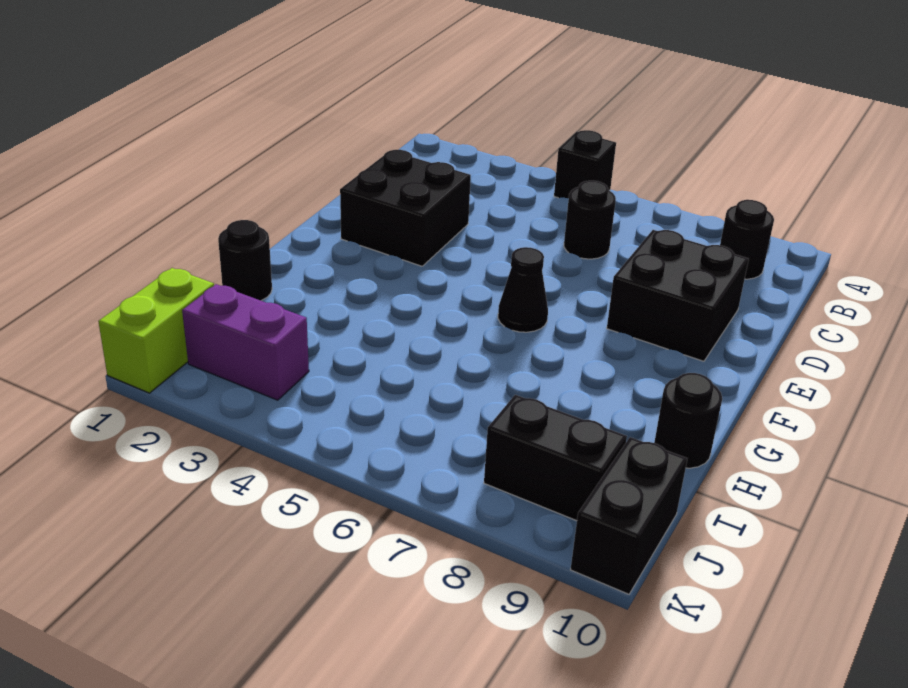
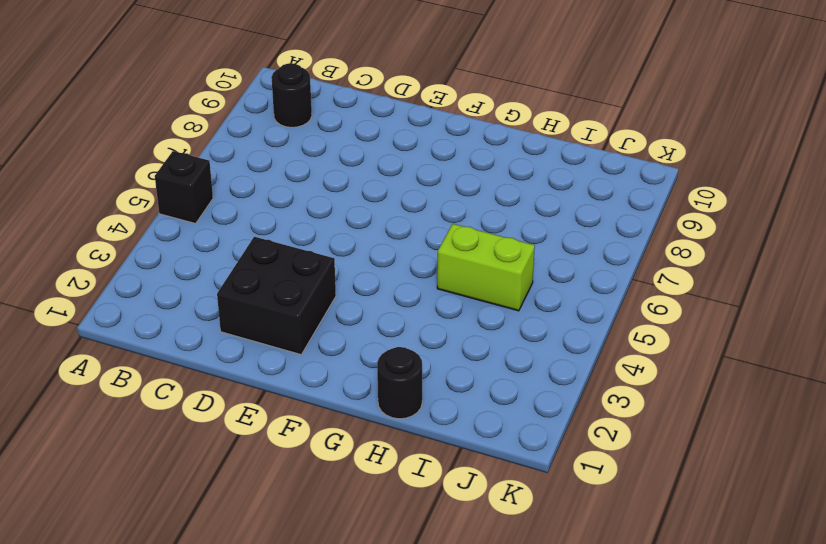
lime brick H5:I5 level 1 -> lime brick J1:K1 level 1
none -> black round brick C6 level 1
none -> black brick D8:E9 level 1
none -> black cone F6 level 1

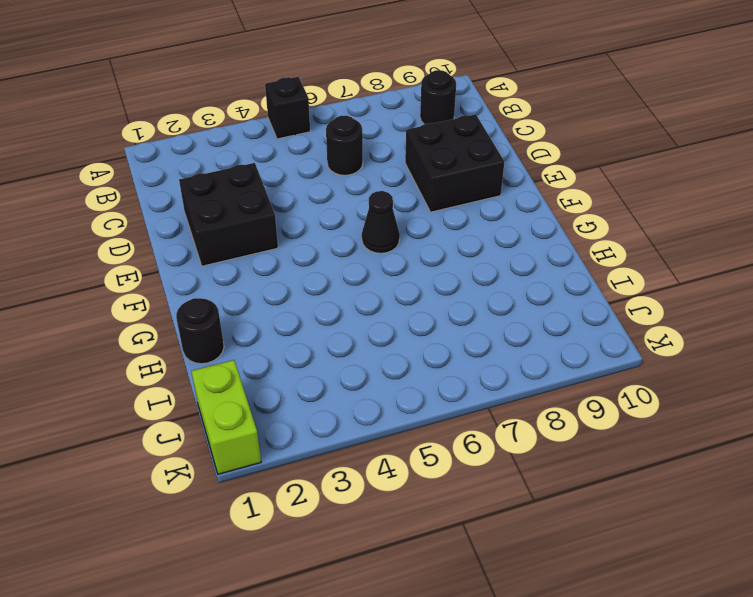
none -> black round brick H10 level 1
none -> purple brick J2:J3 level 1
none -> black brick J8:J9 level 1

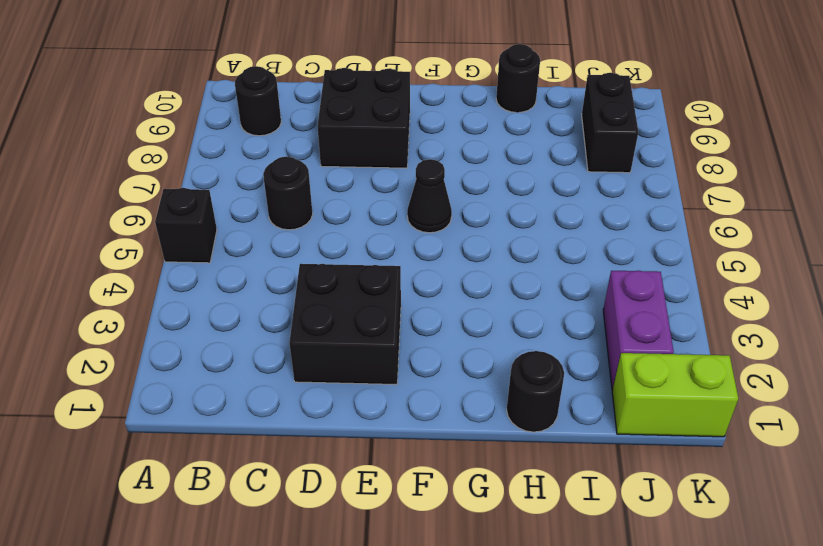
none -> black brick J10:K10 level 1

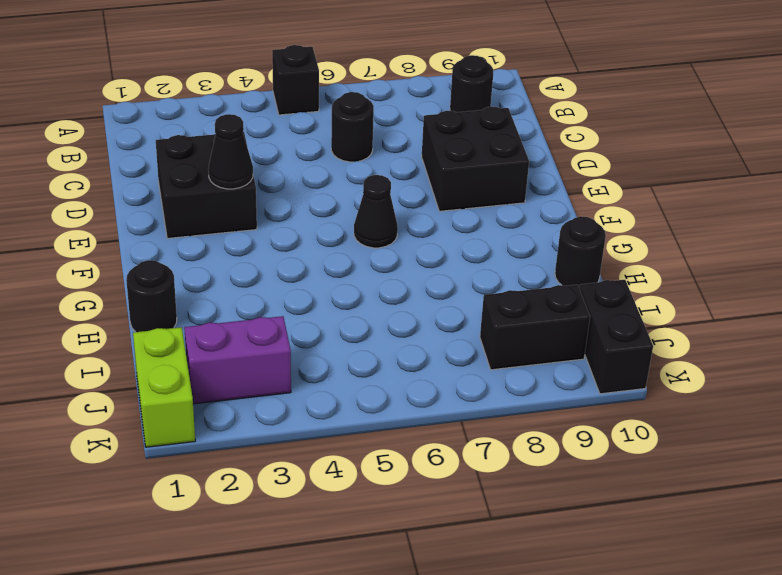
black cone E3 level 2 -> none

